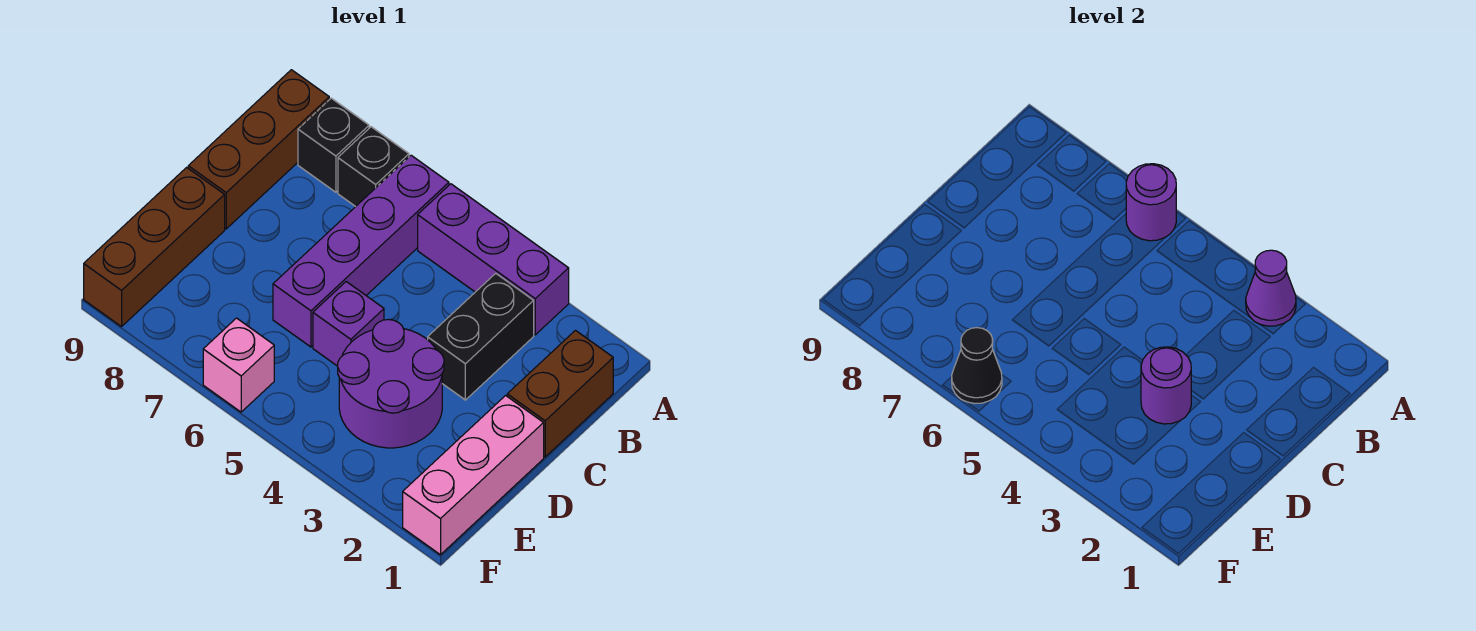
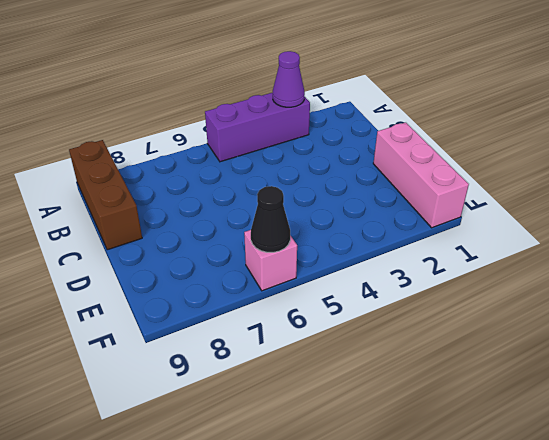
none -> purple brick A6:D6 level 1
none -> black brick A7 level 1
none -> black brick A8 level 1

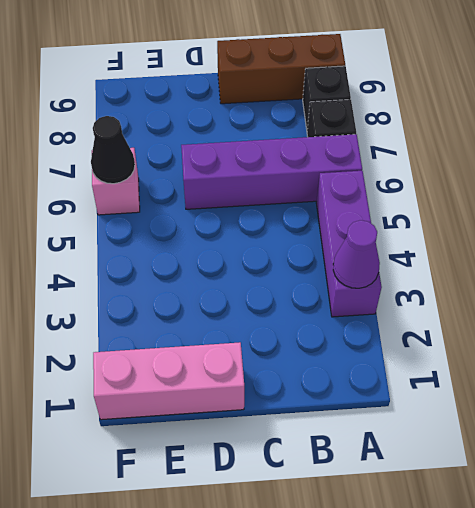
none -> brown brick B1:C1 level 1
none -> black brick B3:C3 level 1
none -> purple round brick D3:E4 level 1

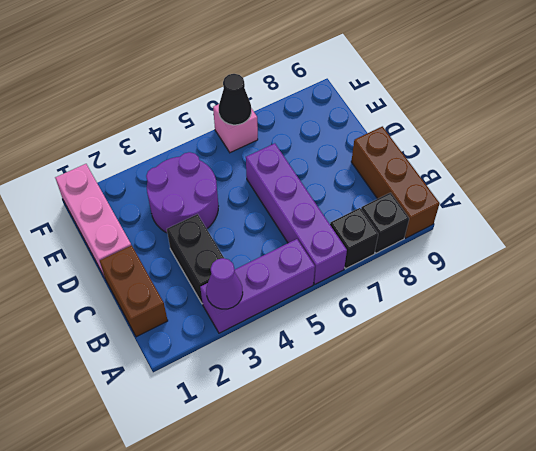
none -> purple brick D5 level 1
none -> brown brick D9:F9 level 1
none -> purple round brick A6 level 2

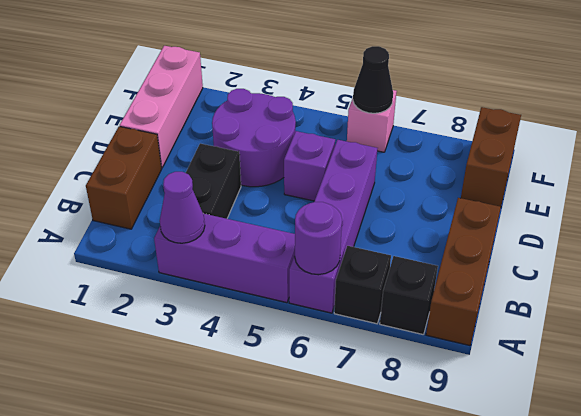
brown brick E9:F9 level 1 -> brown brick D9:F9 level 1
none -> purple round brick D3 level 2

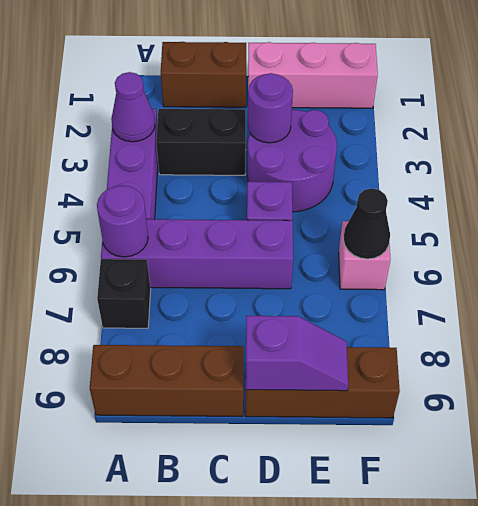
purple slope D9:E9 level 2 top D -> none
none -> black brick A8 level 1

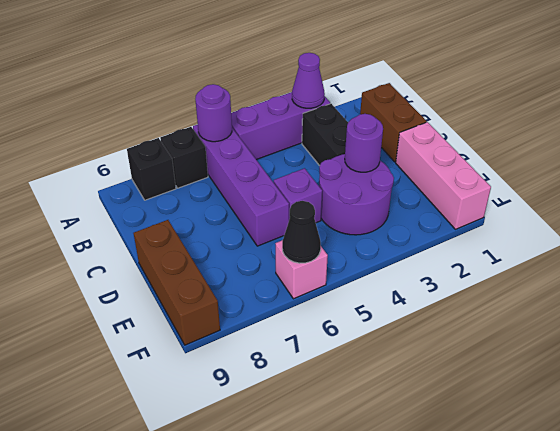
none -> brown brick A9:C9 level 1

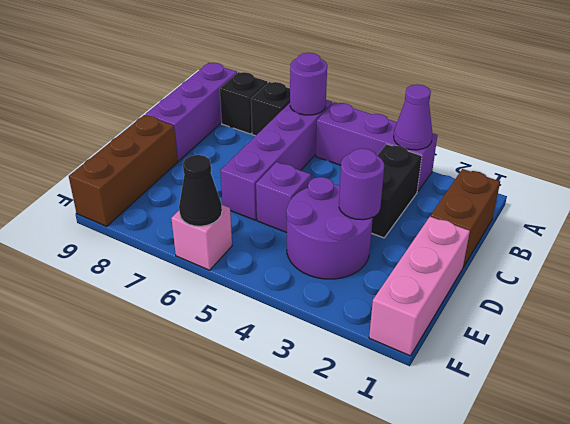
purple brick A9:C9 level 1 -> brown brick A9:C9 level 1

